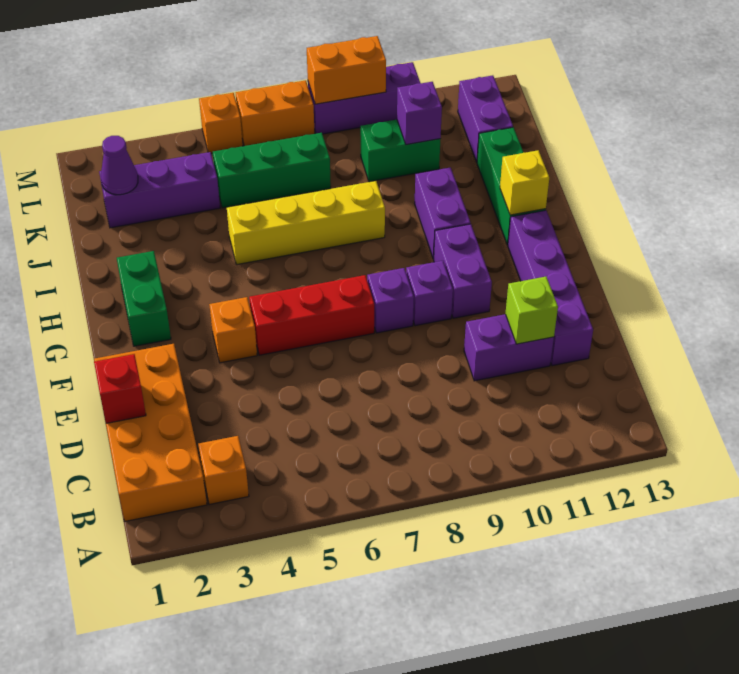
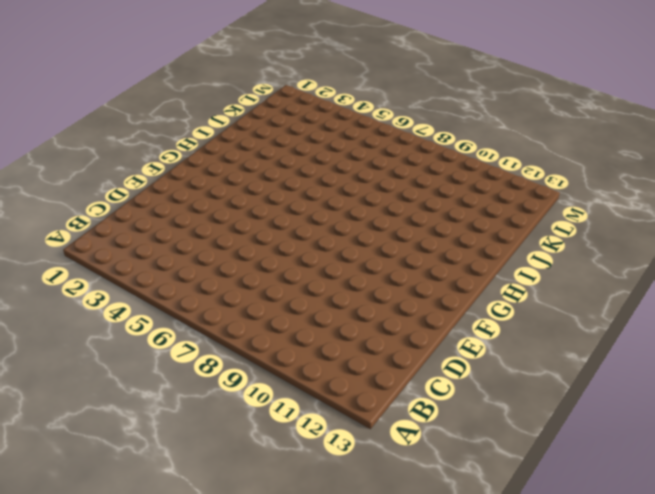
none -> orange brick B1:E2 level 1
none -> orange brick B3 level 1
none -> purple brick D10:D11 level 1

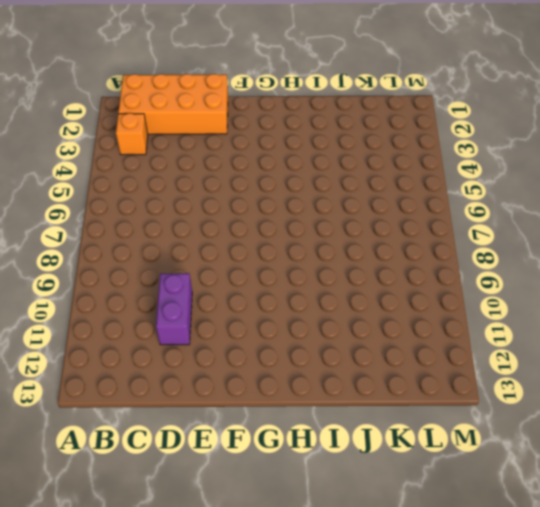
none -> purple brick D12:G12 level 1
none -> orange brick F4 level 1
none -> red brick F5:F7 level 1

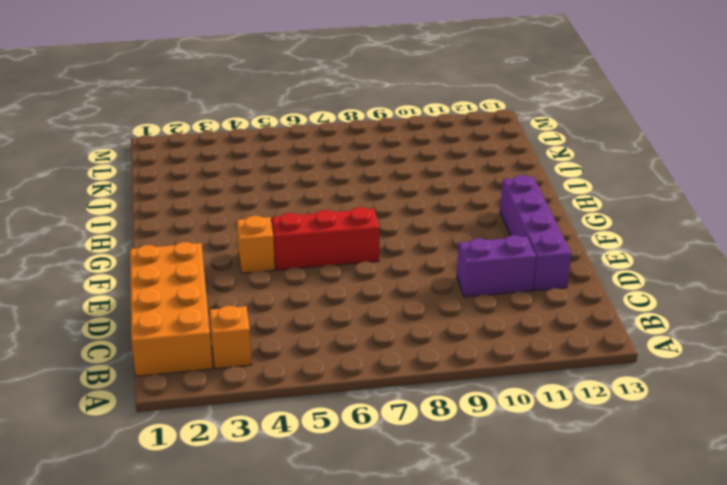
none -> purple brick F8 level 1
none -> purple brick F9 level 1
none -> purple brick F10:G10 level 1

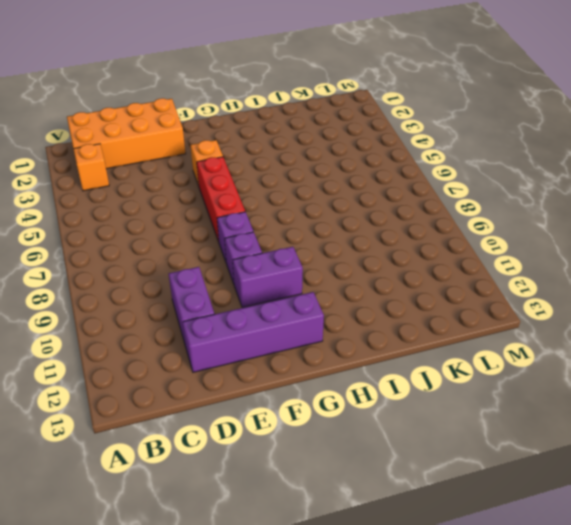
none -> green brick G2:H2 level 1
none -> purple brick H10:I10 level 1
none -> green brick H12:J12 level 1

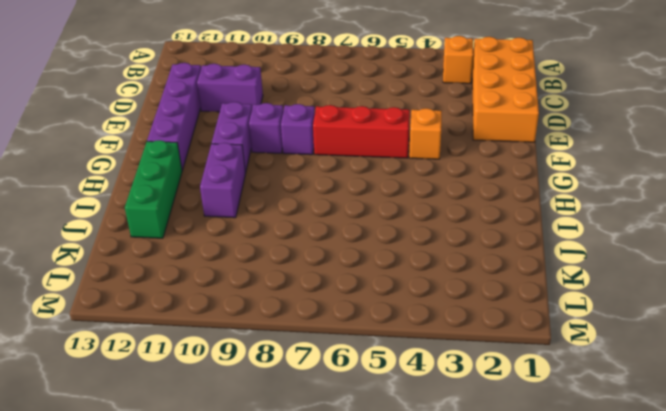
none -> green brick G2:H2 level 1
none -> yellow brick I5:I8 level 1
none -> purple brick K2:K4 level 1

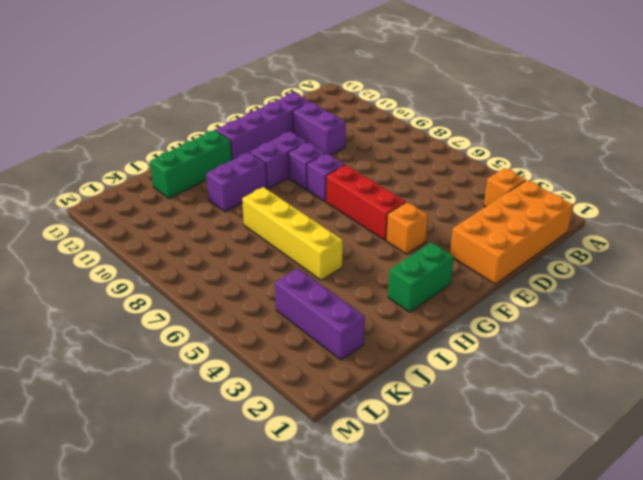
none -> green brick K5:K7 level 1
none -> green brick K9:K10 level 1
none -> purple brick K12:L12 level 1

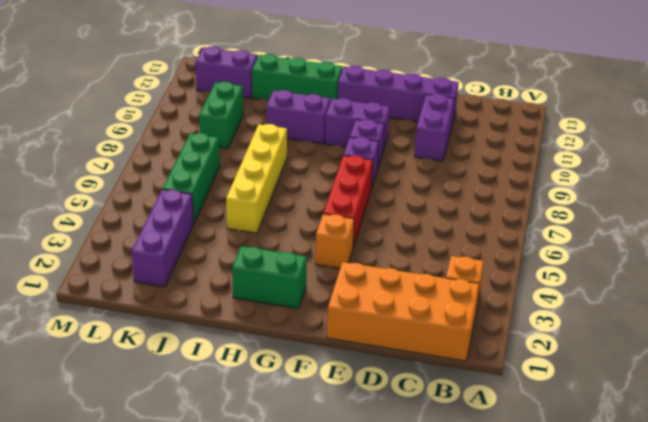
none -> orange brick M5 level 1
none -> orange brick M6:M7 level 1
none -> purple brick M8:M10 level 1

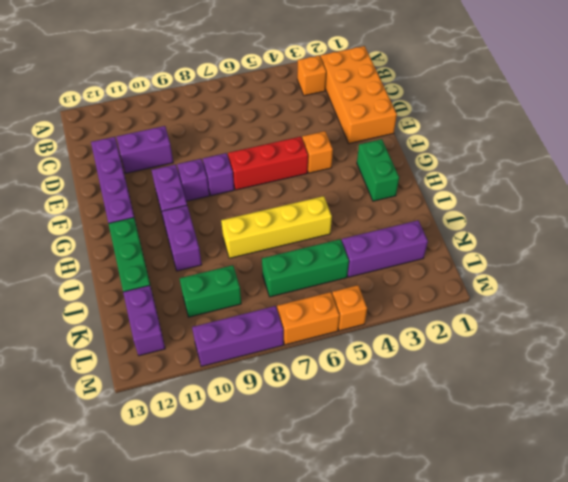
none -> red brick D1 level 2
none -> lime brick D11 level 2
none -> yellow brick H12 level 2

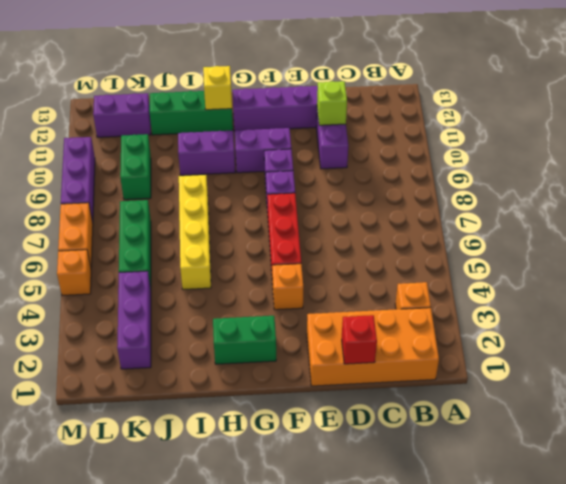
none -> purple cone K2 level 2
none -> purple brick K10 level 2
none -> orange brick M8:M9 level 2

